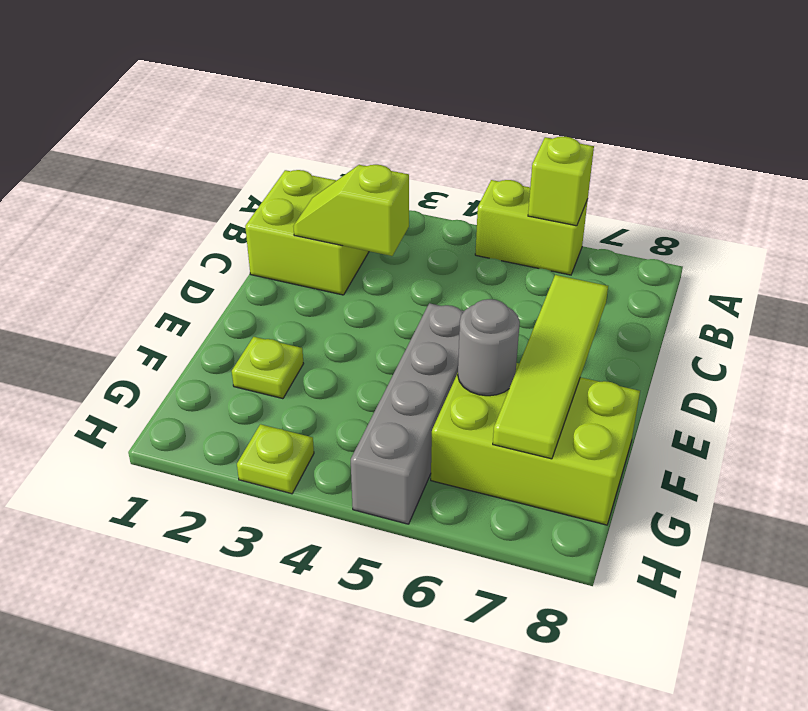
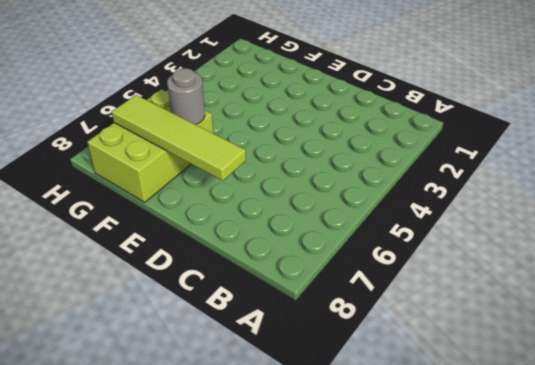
none -> lime brick A5:A6 level 1
none -> lime brick B1:C2 level 1

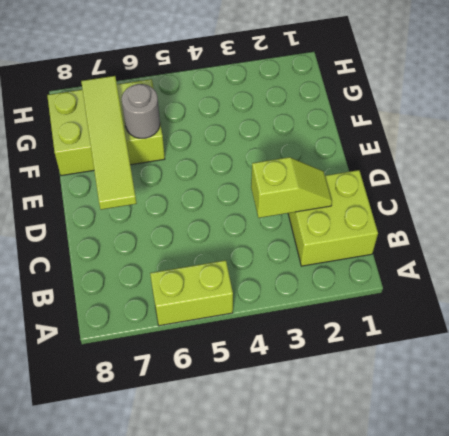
none -> grey brick E5:H5 level 1
none -> lime plate F2 level 1

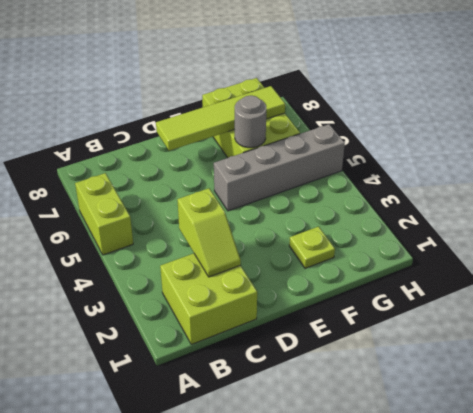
none -> lime plate H3 level 1
none -> lime brick A6 level 2

